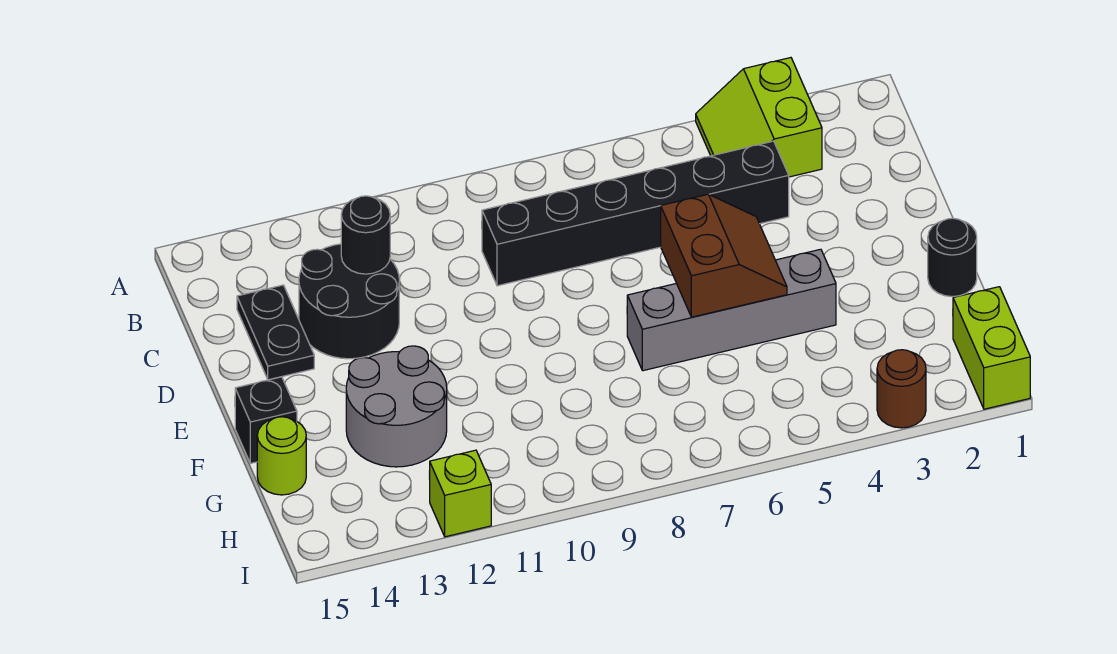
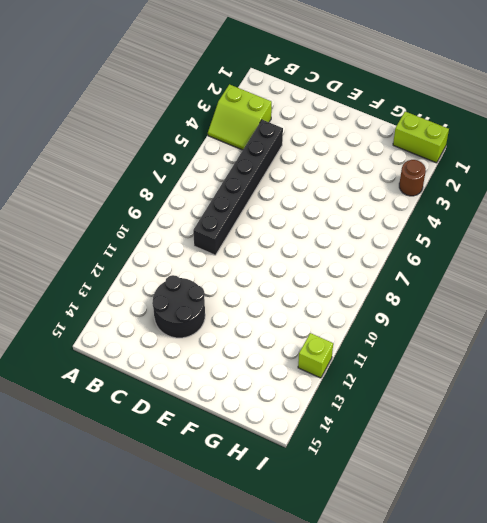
none -> black plate C14:D14 level 1
none -> black round brick F1 level 1
none -> grey brick F4:F7 level 1

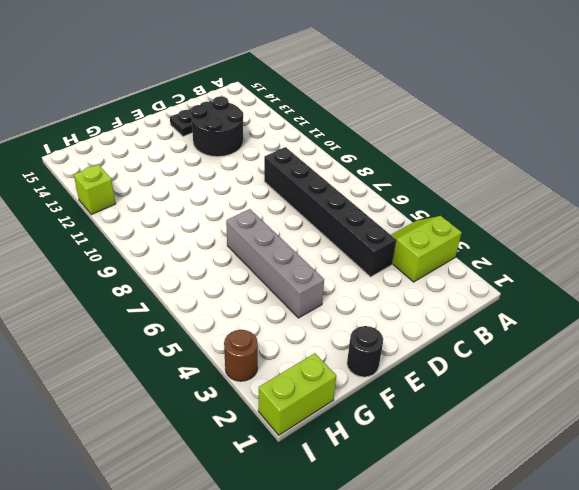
none -> grey round brick F12:G13 level 1
none -> black brick F15 level 1
none -> lime round brick G15 level 1

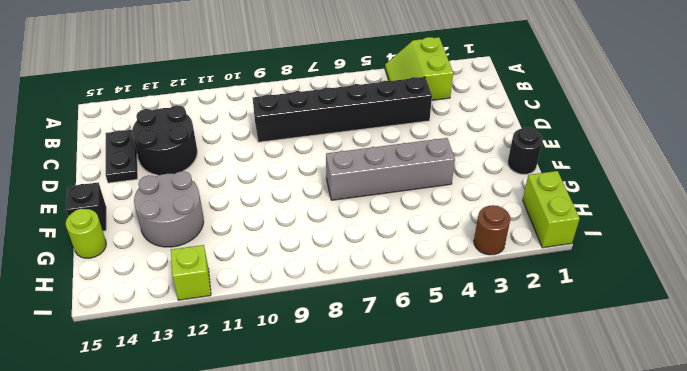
none -> black round brick C12 level 2
none -> brown slope E5:F6 level 2 top 6

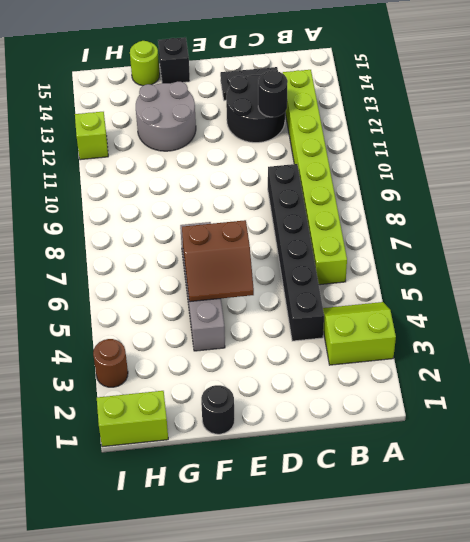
lime brick B6:B13 level 1 -> none

